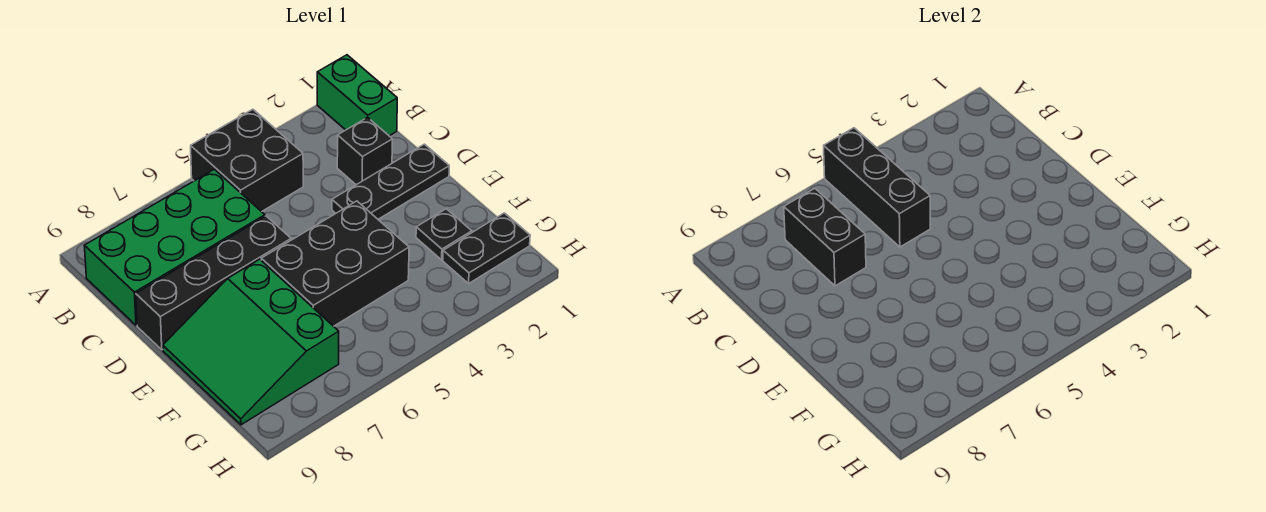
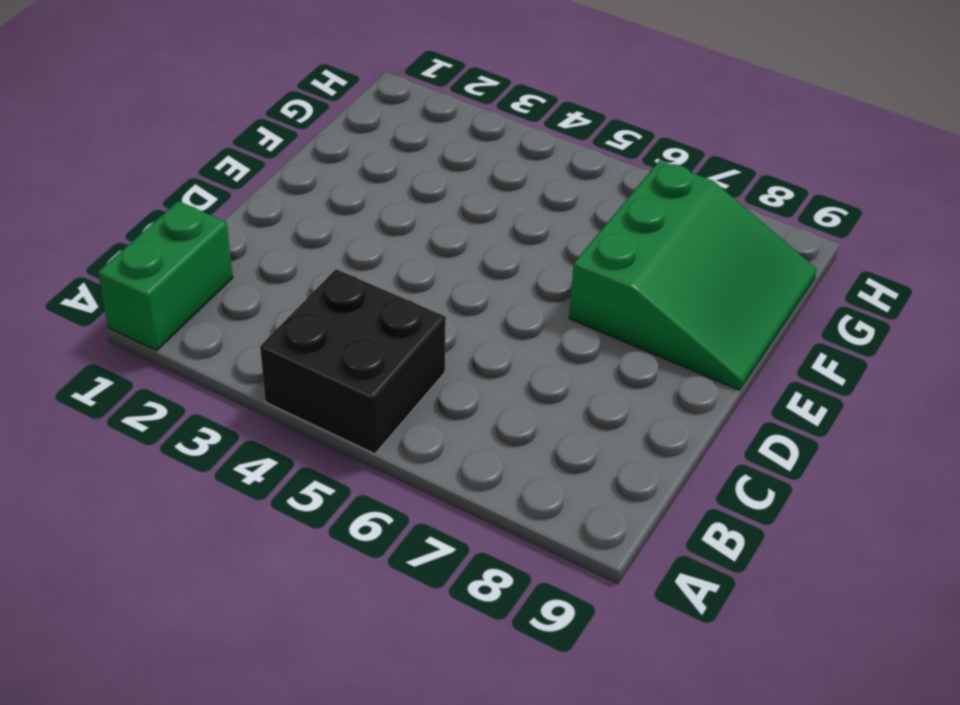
none -> green brick B6:C9 level 1
none -> black brick C2 level 1
none -> black plate D1:D3 level 1

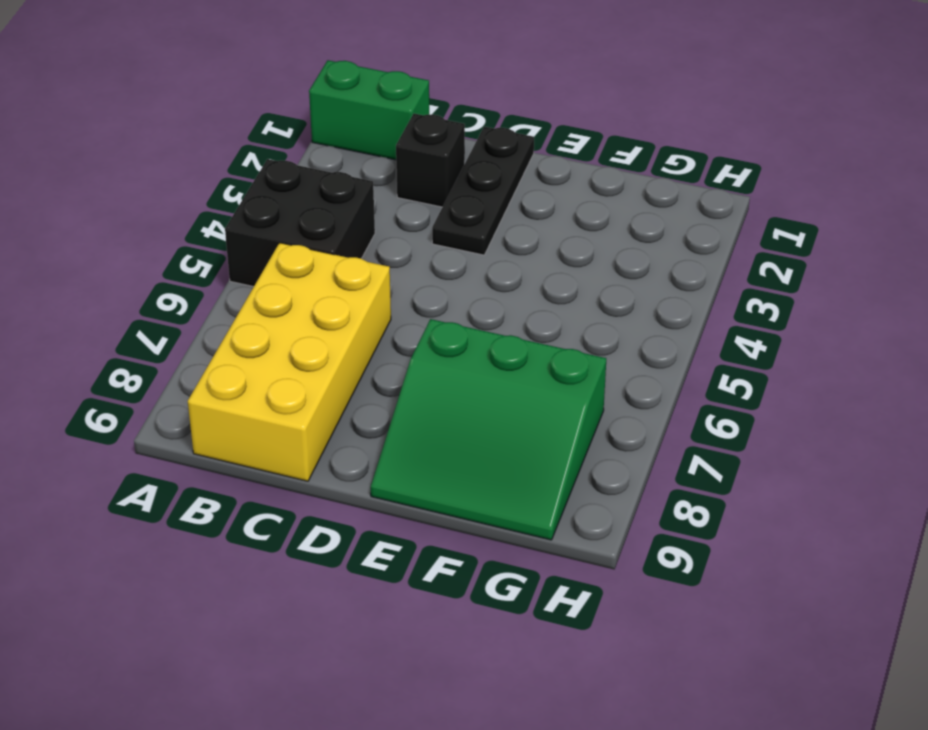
yellow brick B6:C9 level 1 -> green brick B6:C9 level 1
none -> black brick D6:D9 level 1
none -> black brick E4:F6 level 1
none -> black plate F2 level 1

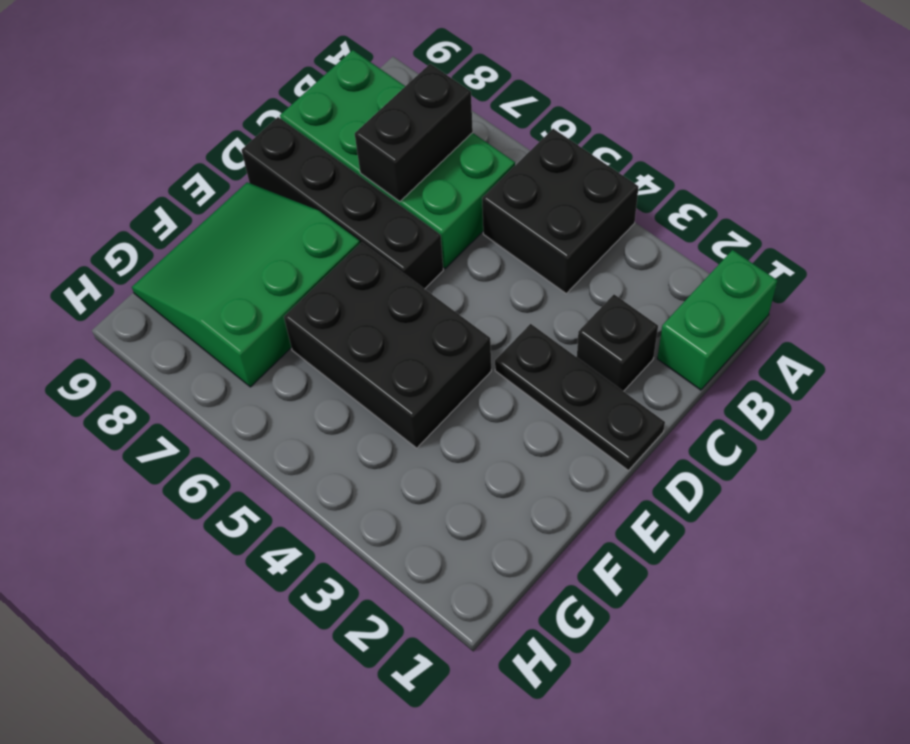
none -> black plate F2 level 1
none -> black plate G1:G2 level 1
none -> black brick A5:C5 level 2

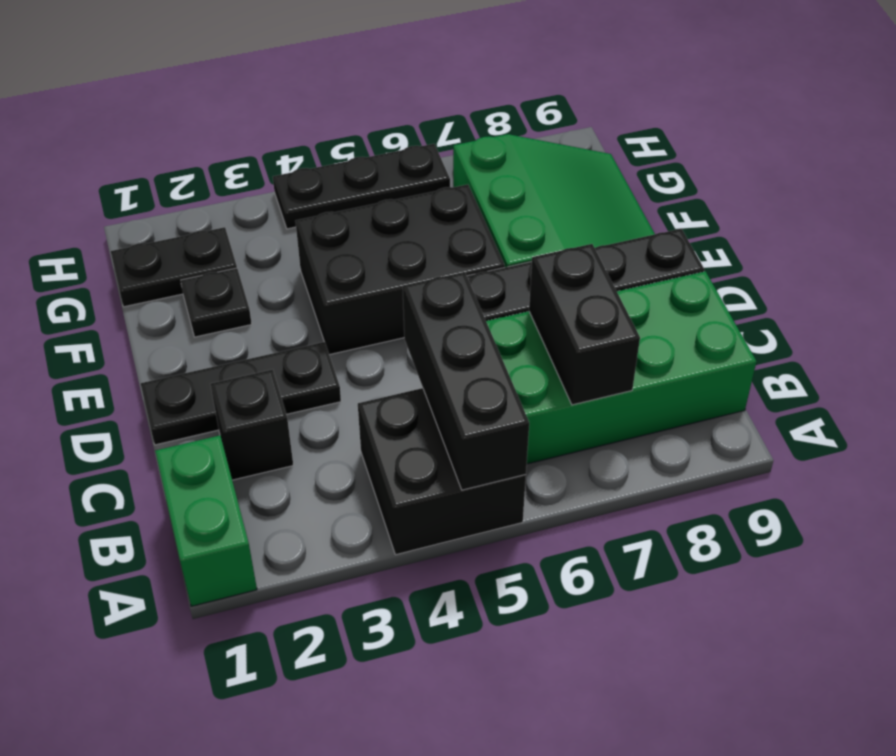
black plate H4:H6 level 1 -> none

